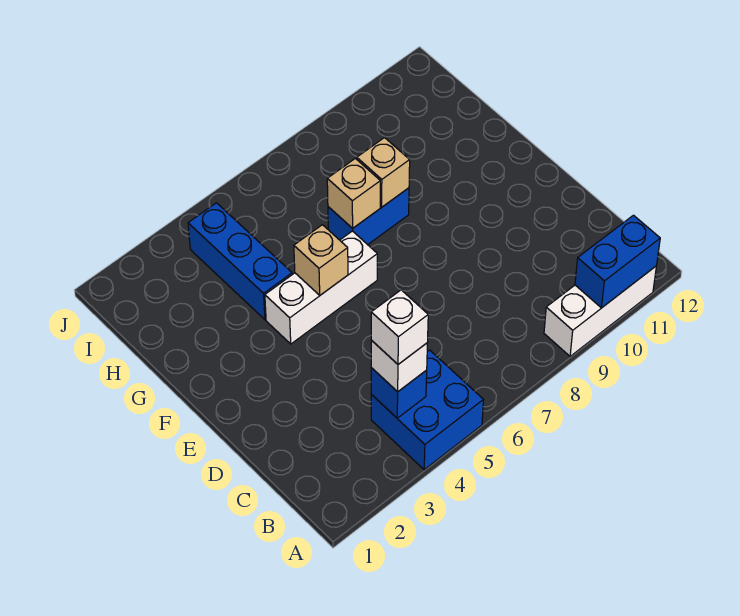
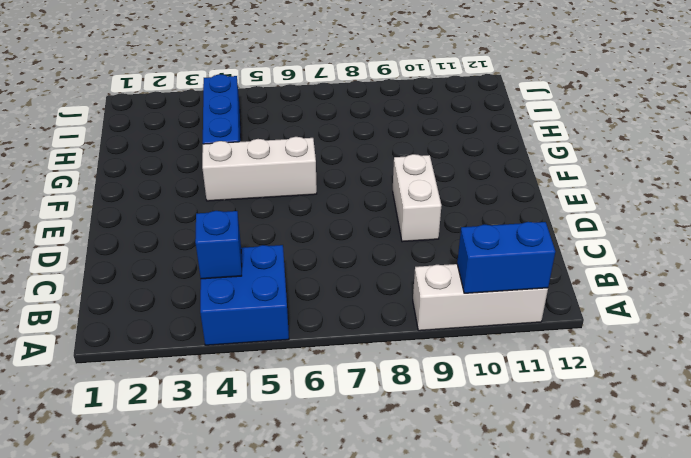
white brick D9:E9 level 1 -> none
none -> blue brick G7:G8 level 1
none -> tan brick F5 level 2
none -> tan brick G7 level 2

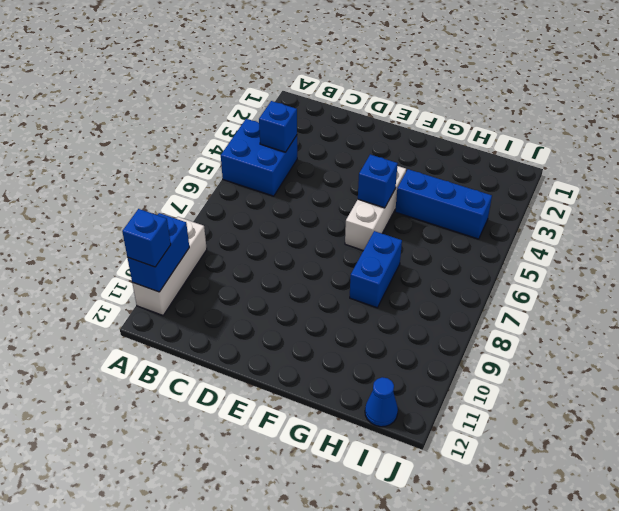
blue brick A11 level 3 -> none
blue brick F5 level 2 -> tan brick F5 level 2
blue cone I12 level 1 -> none
none -> tan brick G7 level 2
none -> tan brick G8 level 2
none -> white brick B4 level 3

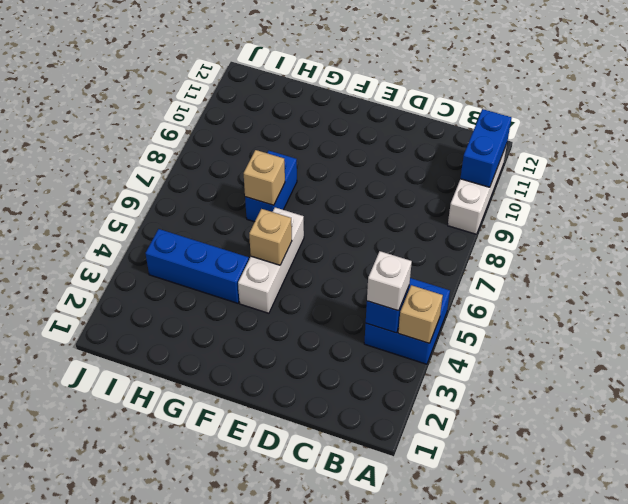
tan brick A4 level 2 -> tan brick G8 level 2
none -> white brick B4 level 4

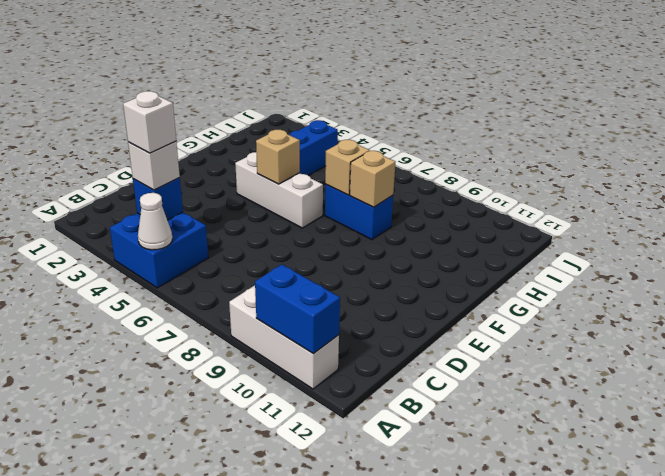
white cone A5 level 2 -> none

